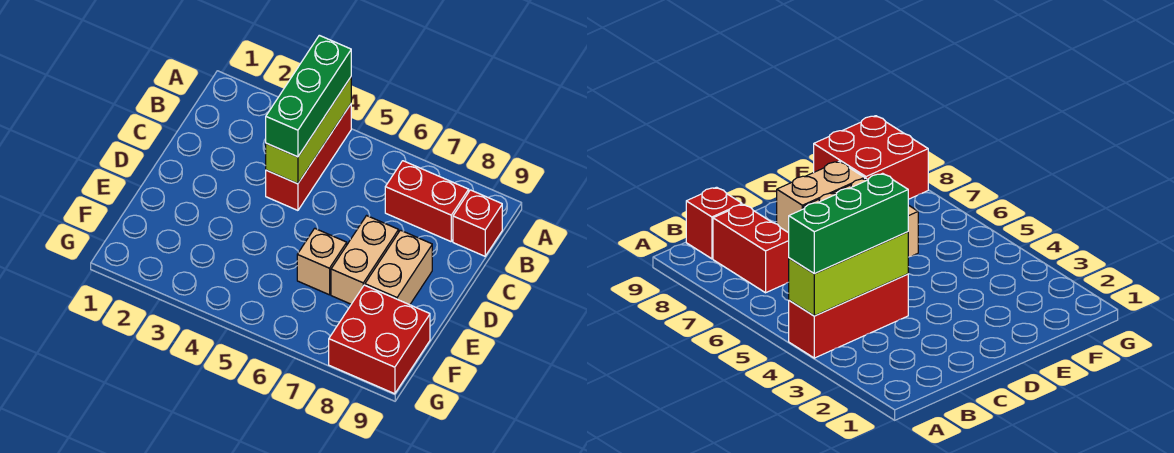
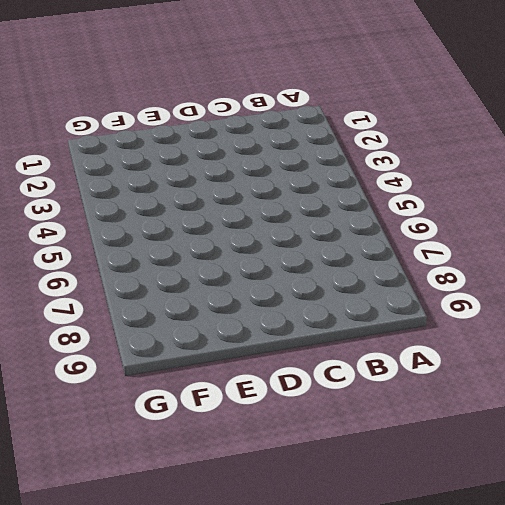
none -> red brick A4:C4 level 1
none -> red brick B7:B8 level 1

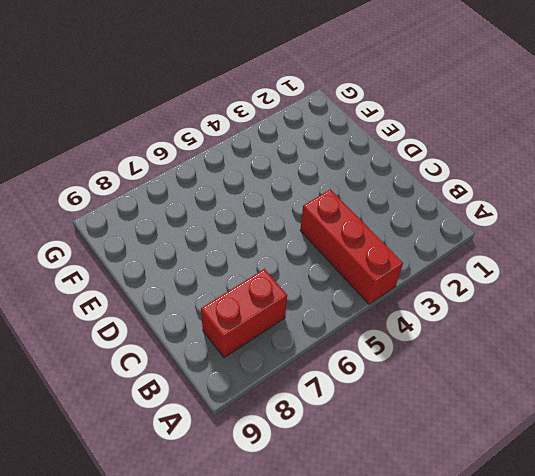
none -> red brick B9 level 1
none -> tan brick D7:E7 level 1

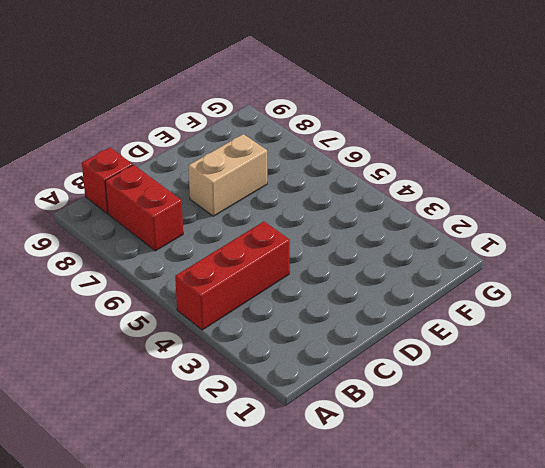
none -> tan brick D8:E8 level 1
none -> tan brick E6 level 1

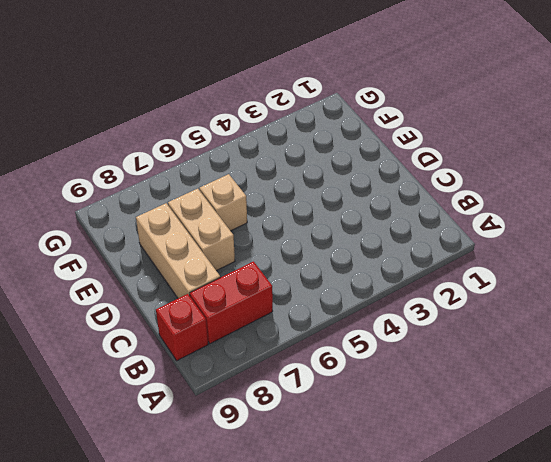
tan brick C8:E8 level 1 -> tan brick D8:E8 level 1
none -> red brick A4:C4 level 1
none -> red brick F8:G9 level 1

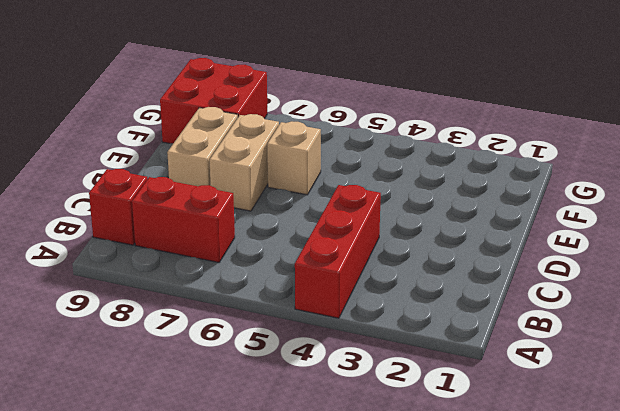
none -> lime brick A4:C4 level 2
none -> green brick A4:C4 level 3

